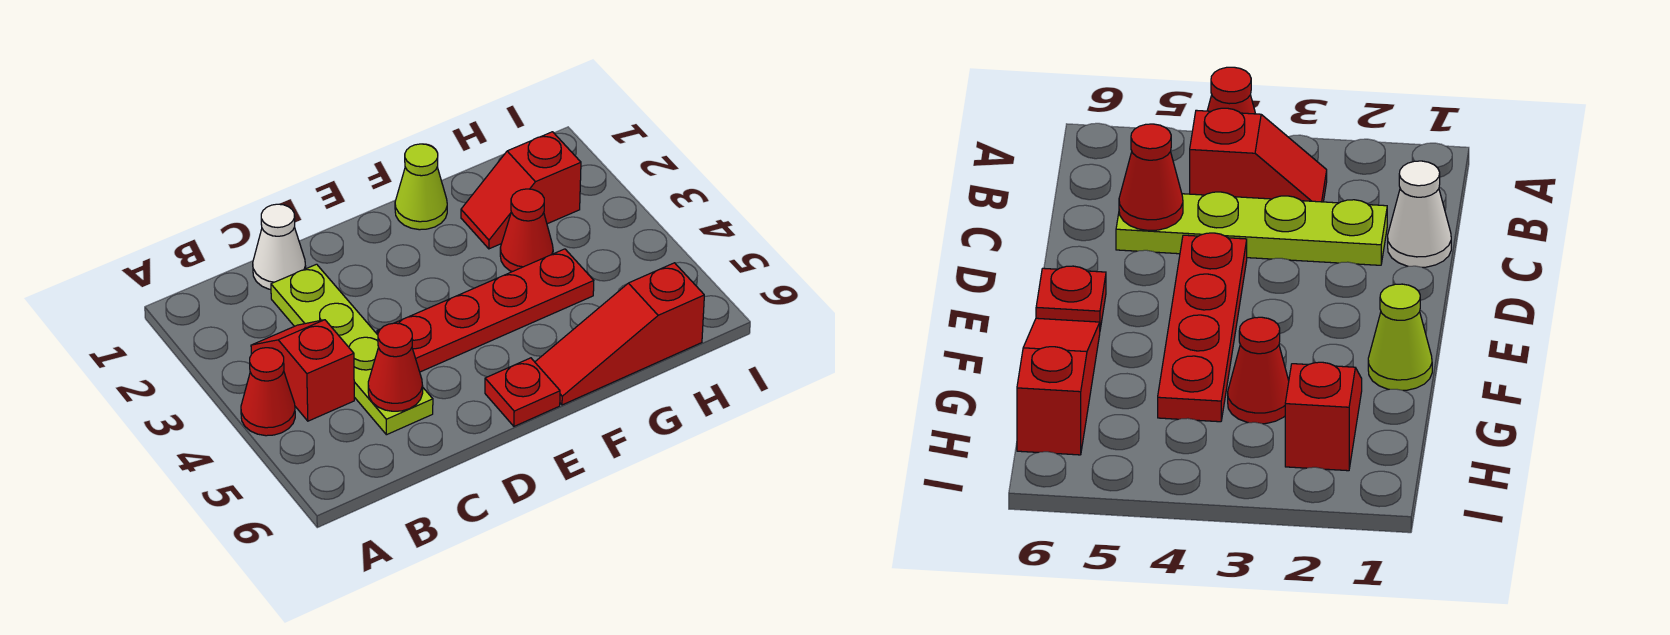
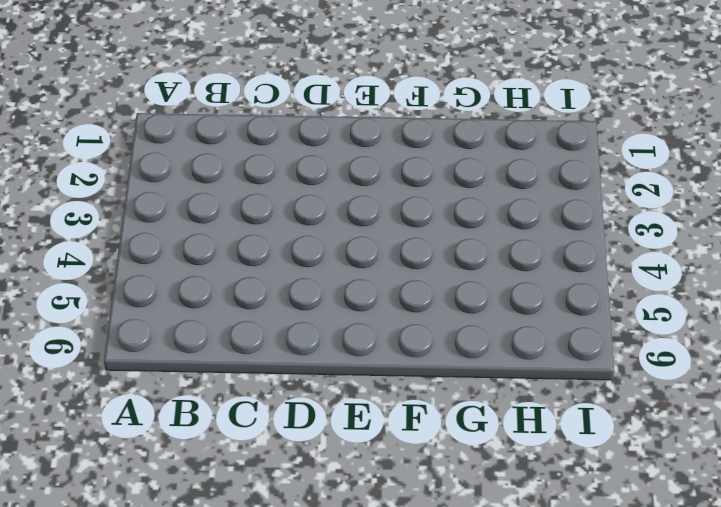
none -> red cone A4 level 1
none -> red slope B3:B4 level 1 top 4

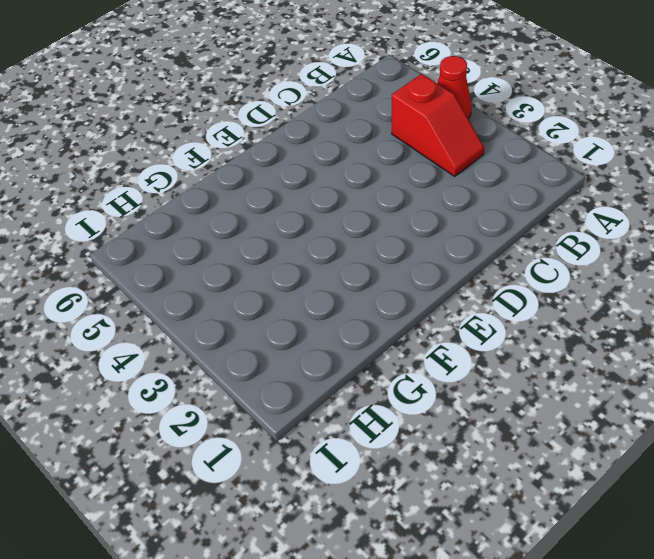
none -> white cone C1 level 1
none -> lime plate C2:C5 level 1

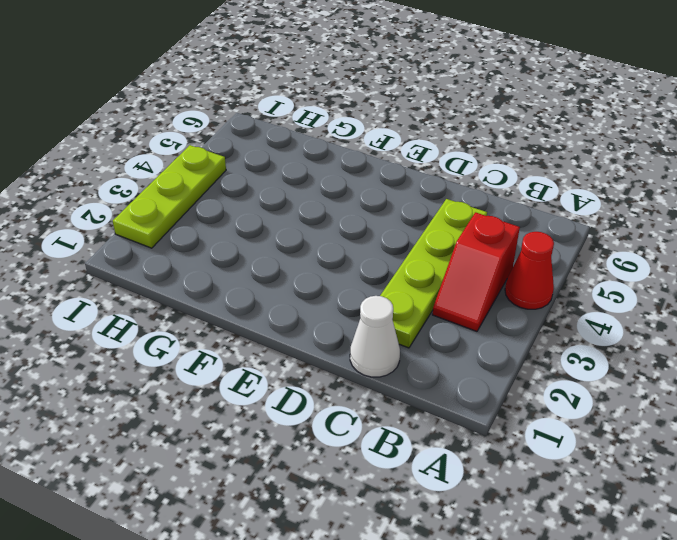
lime plate I2:I4 level 1 -> none
none -> red plate D4:G4 level 1
none -> red plate E6 level 1

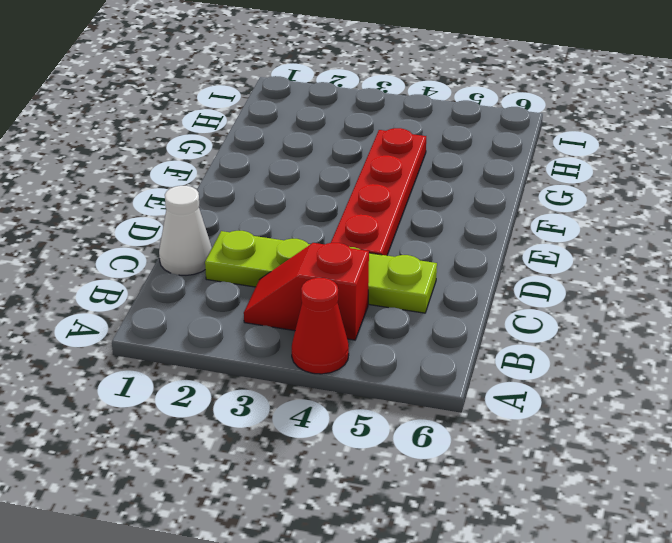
none -> red plate E6 level 1
none -> lime cone F1 level 1

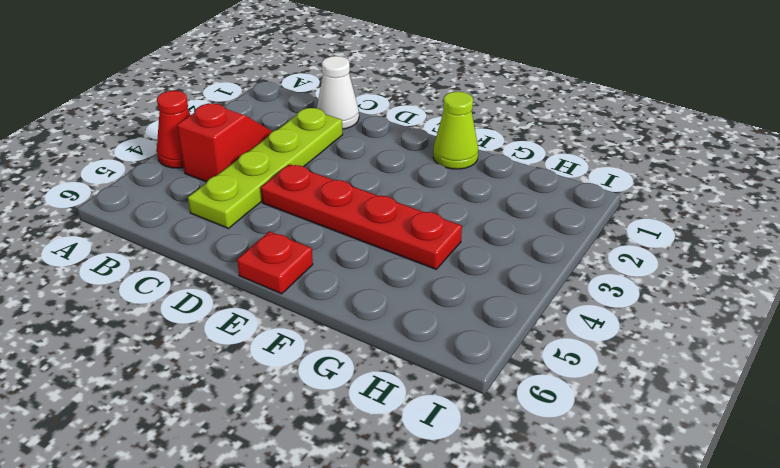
none -> red slope F6:H6 level 1 top H
none -> red slope G2:H2 level 1 top H

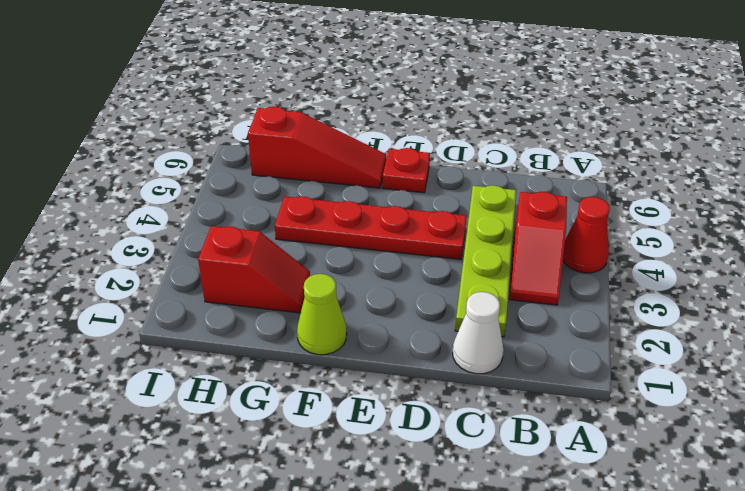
none -> red cone G3 level 1
none -> red cone C5 level 2

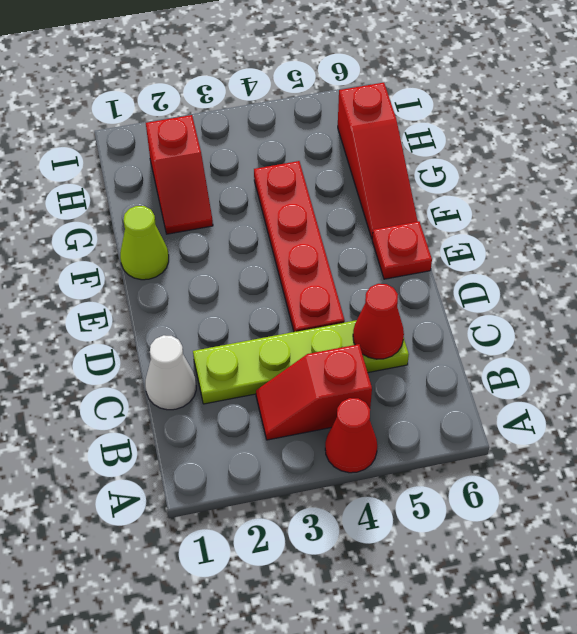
none -> red cone G3 level 1

